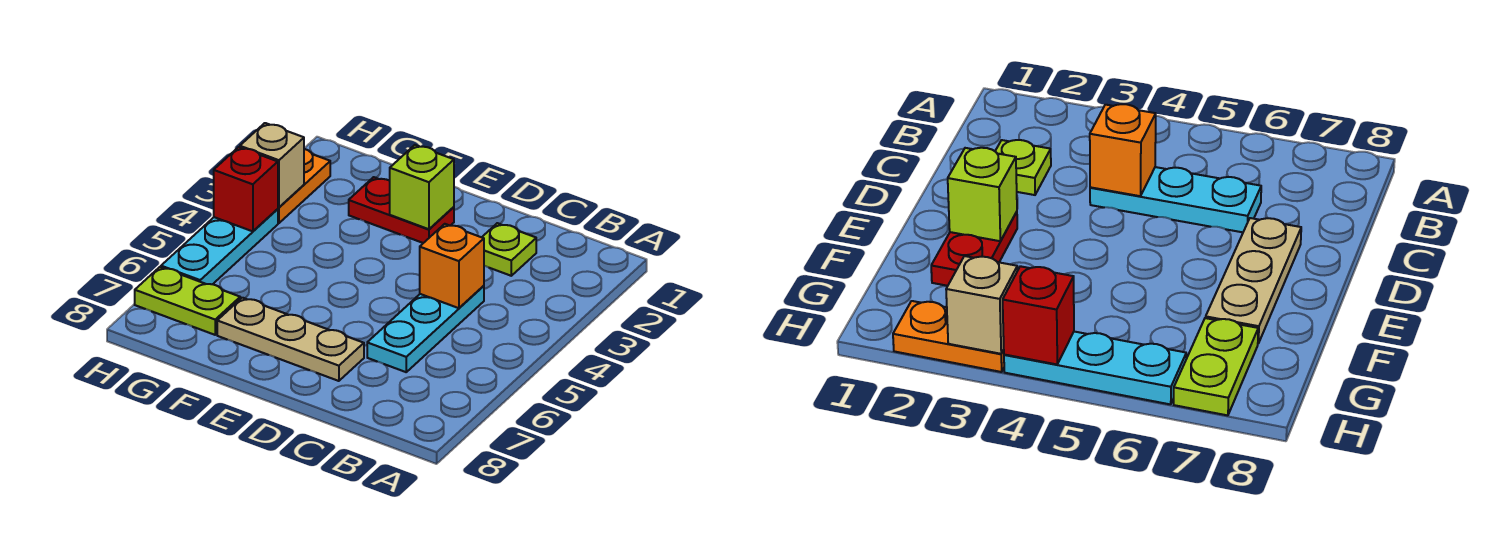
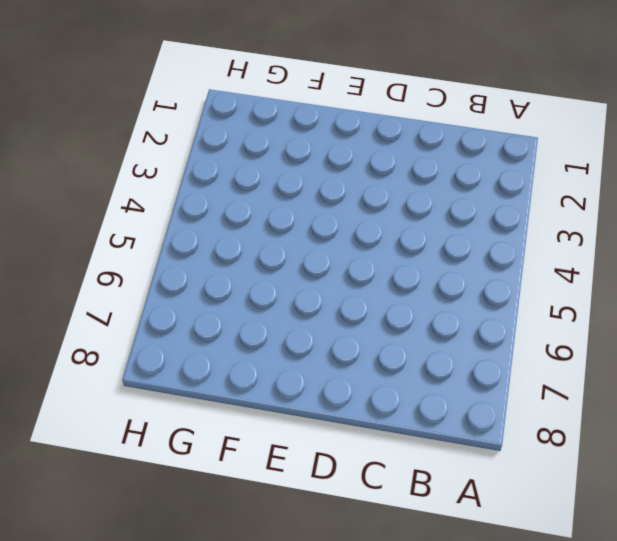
none -> lime plate C2 level 1
none -> cyan plate C4:C6 level 1

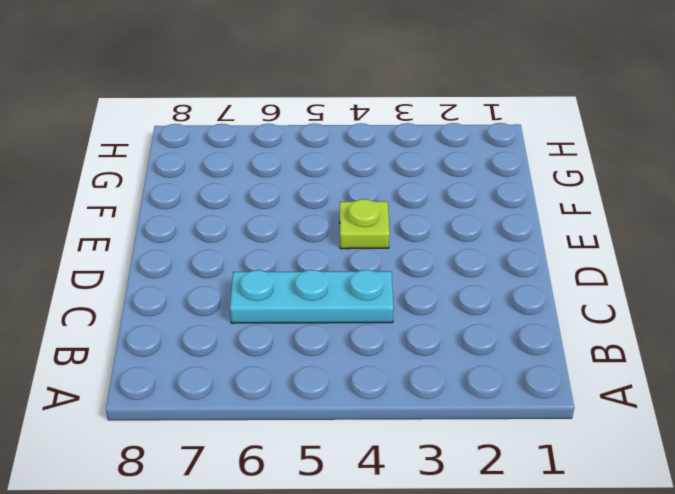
lime plate E4 level 1 -> lime plate C2 level 1
none -> tan plate D7:F7 level 1
none -> red plate E2:F2 level 1

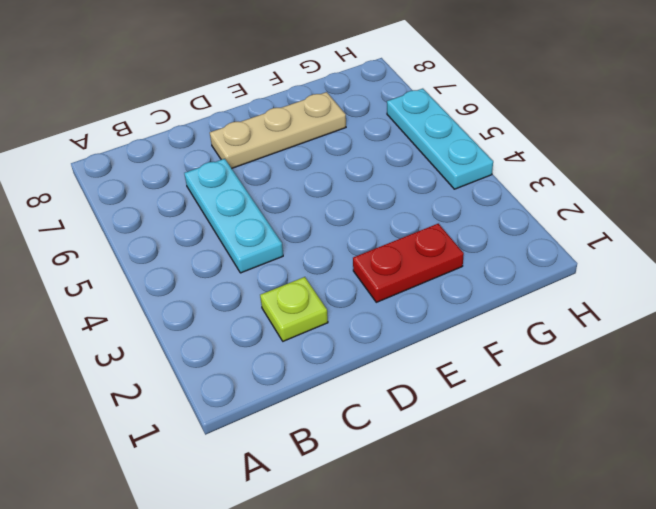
none -> lime plate G7:H7 level 1
none -> orange plate H2:H3 level 1

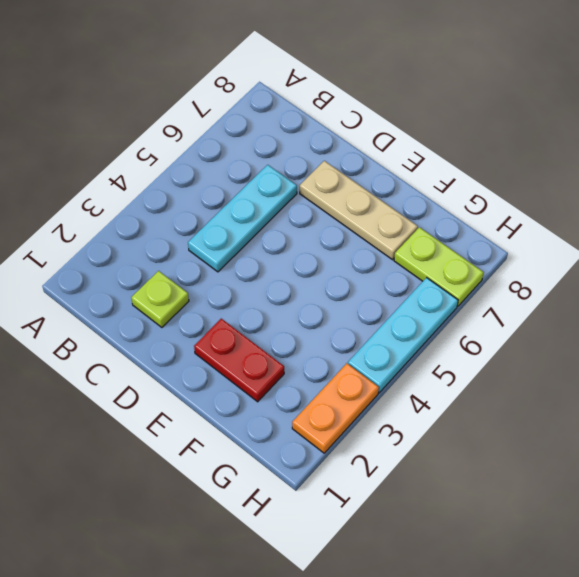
none -> orange brick C4 level 2
none -> lime brick E2 level 2

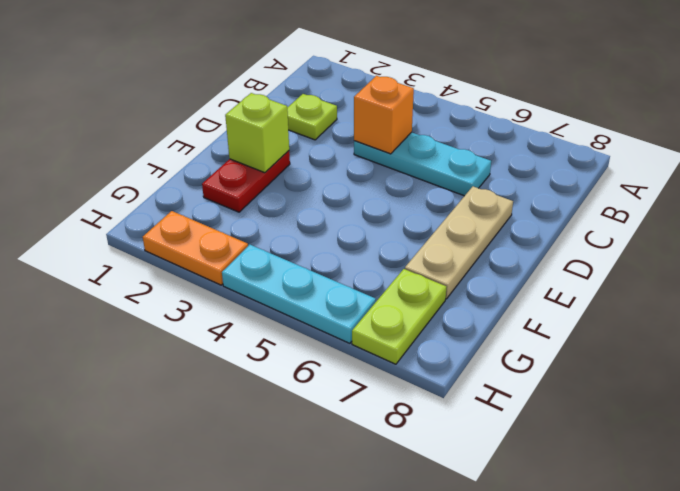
none -> tan brick H3 level 2
none -> red brick H4 level 2

